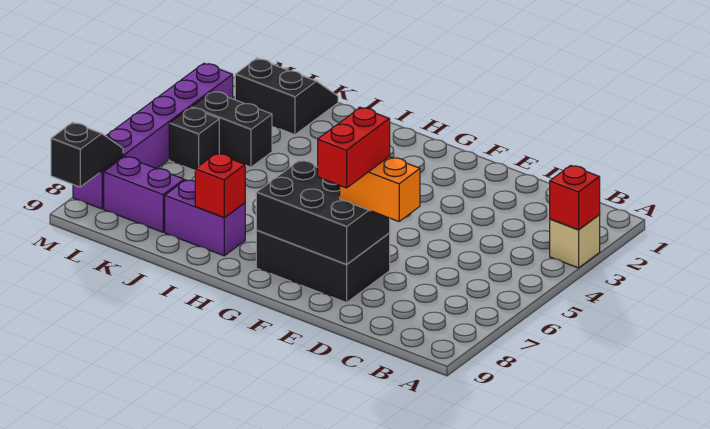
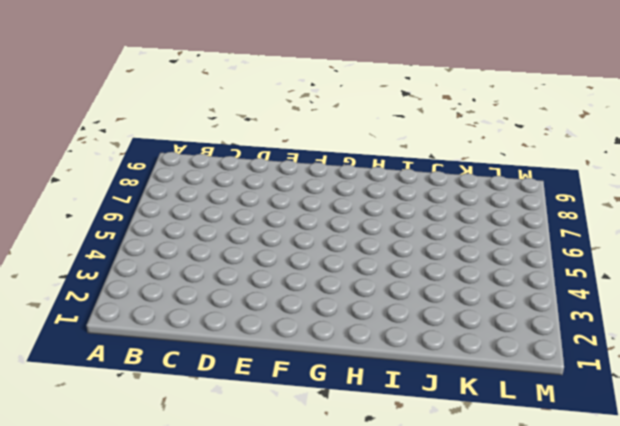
none -> tan brick A3 level 1
none -> black brick E7:G8 level 1
none -> purple brick I8:J8 level 1

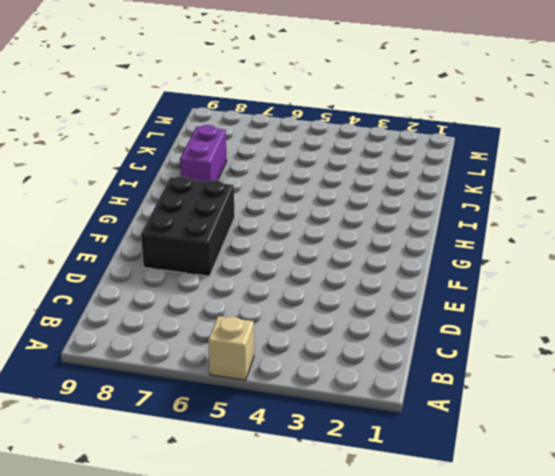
tan brick A5 level 1 -> tan brick A3 level 1
none -> black slope K1:L2 level 1 top 2
none -> black brick K4:L4 level 1
none -> purple brick K8:L8 level 1

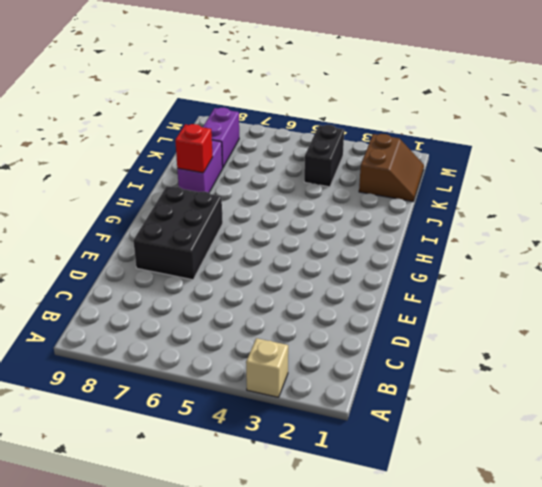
brown slope K1:L2 level 1 top 2 -> black slope K1:L2 level 1 top 2
none -> black brick L5 level 1
none -> purple brick M3:M8 level 1
none -> red brick A3 level 2

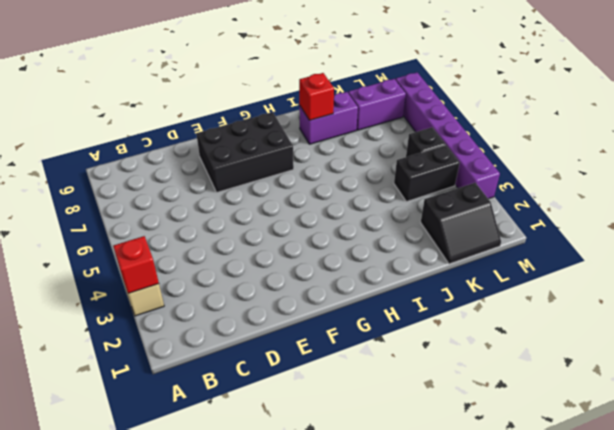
none -> black brick E7:G8 level 2
none -> black slope M8:M9 level 2 top 9
none -> orange brick D7:E7 level 3

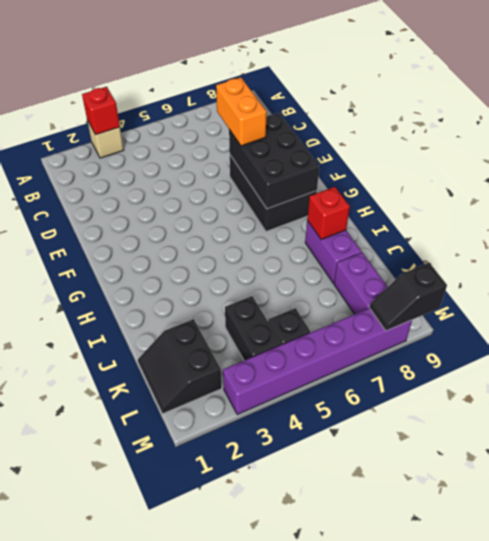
none -> red brick E7:E8 level 4

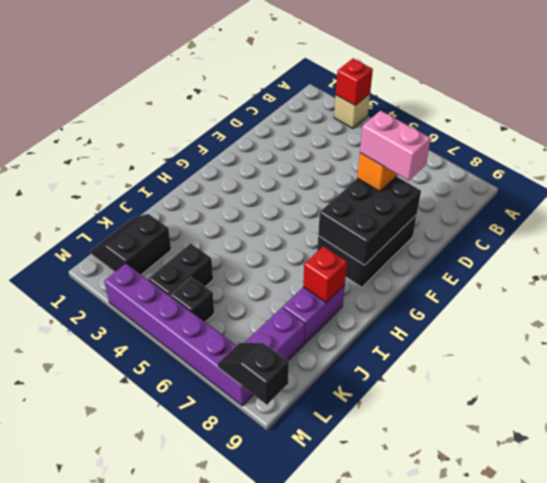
pink brick E7:E8 level 4 -> red brick E7:E8 level 4

